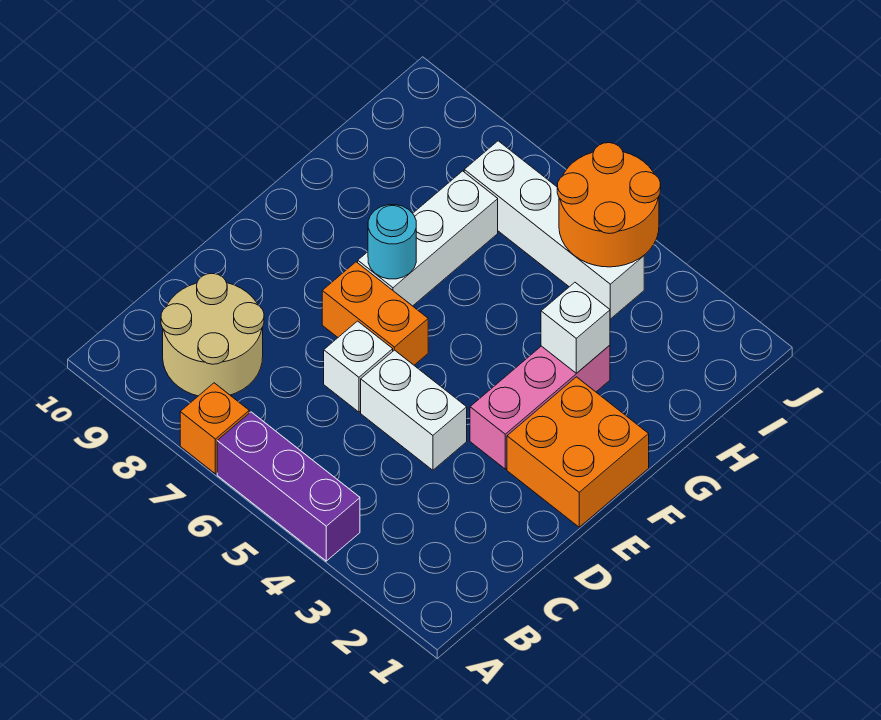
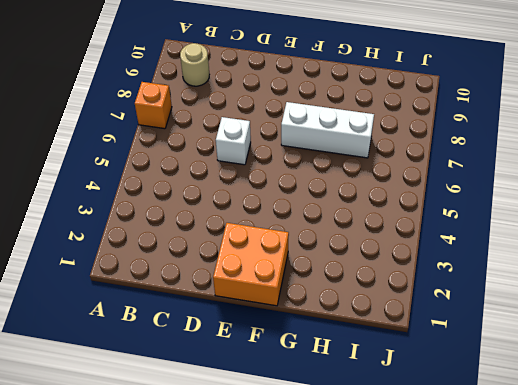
tan round brick B9 level 1 -> tan round brick B8:C9 level 1
none -> purple brick A4:A6 level 1
none -> white brick D4:D5 level 1
none -> pink brick E3:G3 level 1

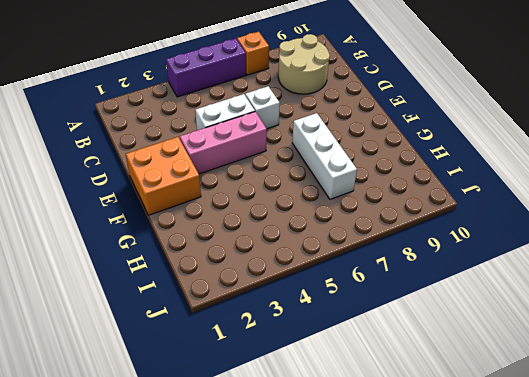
pink brick E3:E5 level 1 -> pink brick E3:G3 level 1
none -> orange brick E6:E7 level 1
none -> white brick I4:I7 level 1
none -> cyan round brick F7 level 2

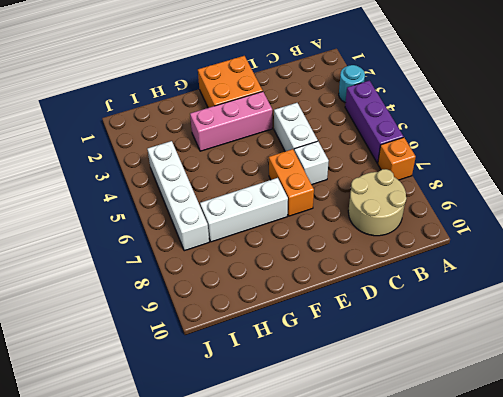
cyan round brick A3 level 1 -> cyan round brick F7 level 2
none -> white brick G3 level 2
none -> orange round brick I4:J5 level 2

